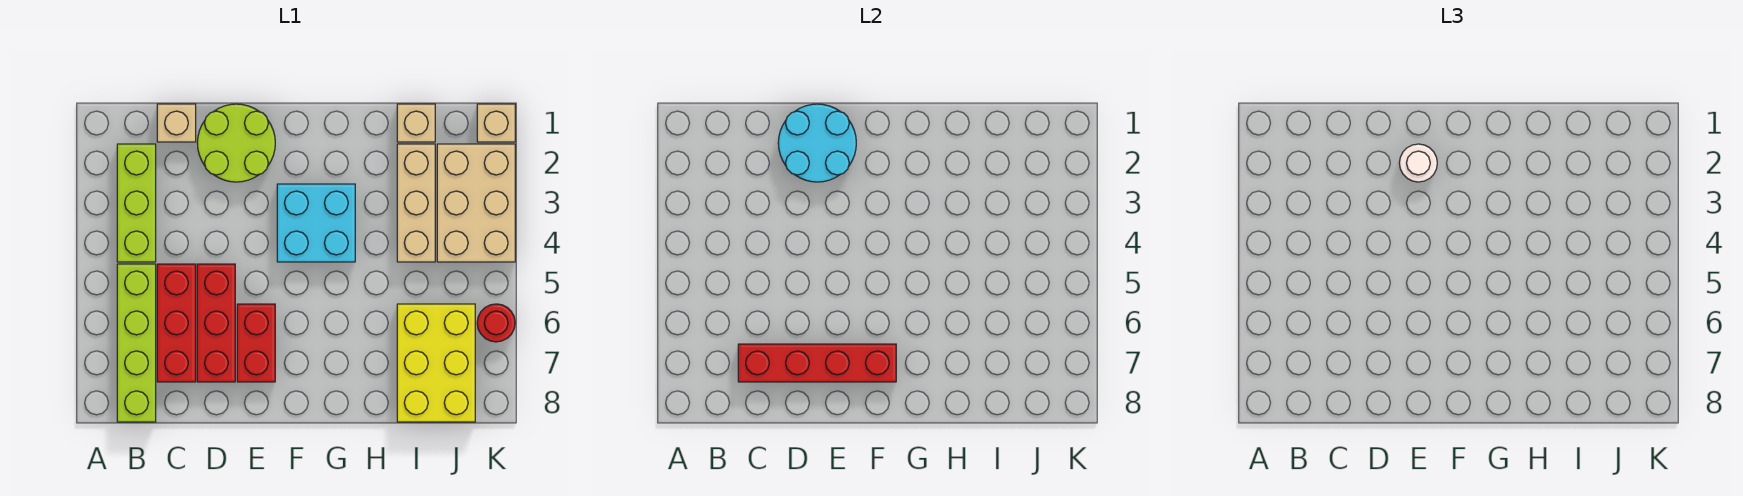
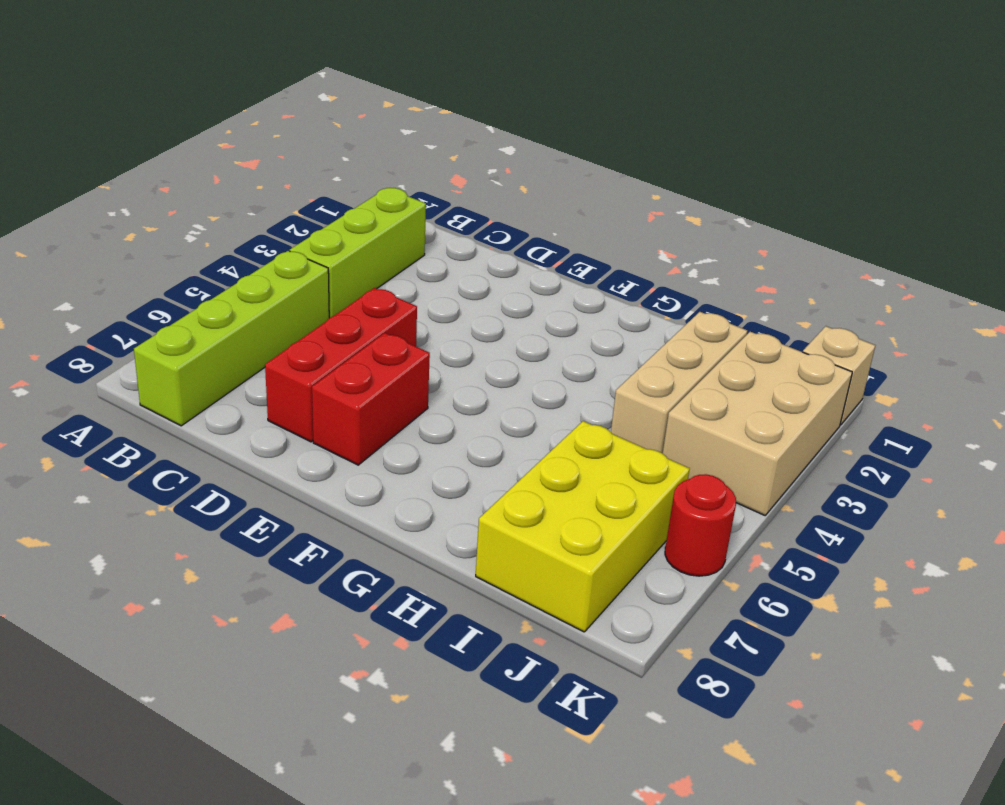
none -> tan brick C1 level 1
none -> red brick C5:C7 level 1
none -> lime round brick D1:E2 level 1

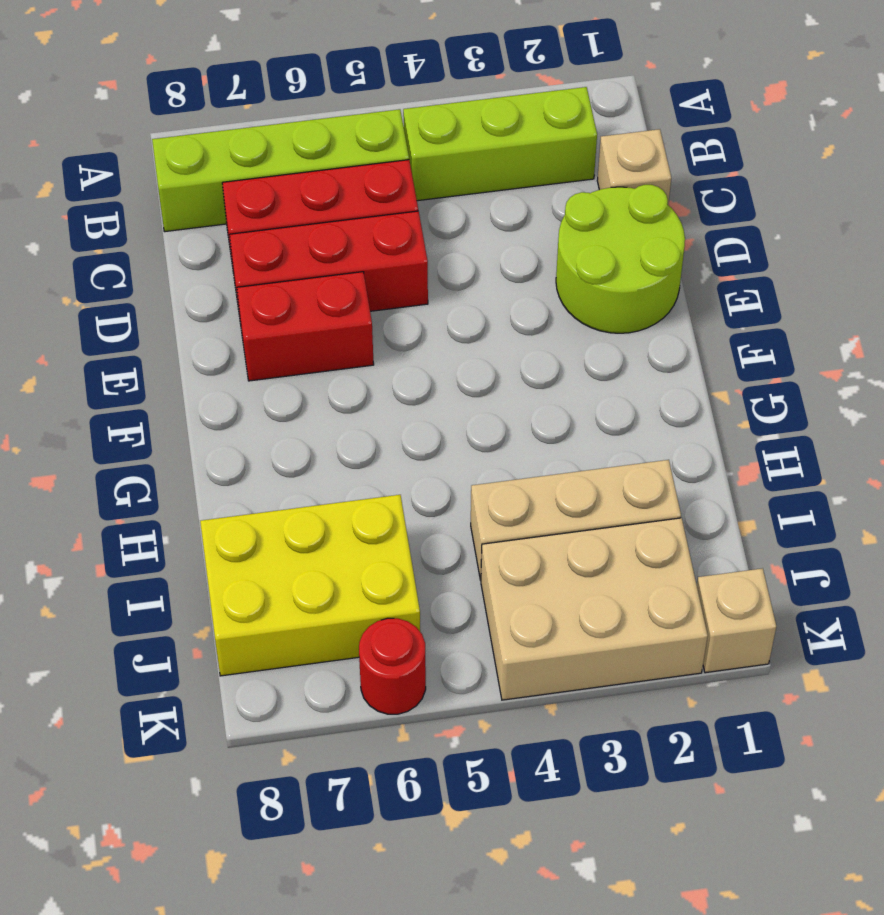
none -> cyan brick F3:G4 level 1
none -> tan brick I1 level 1
none -> red brick C7:F7 level 2

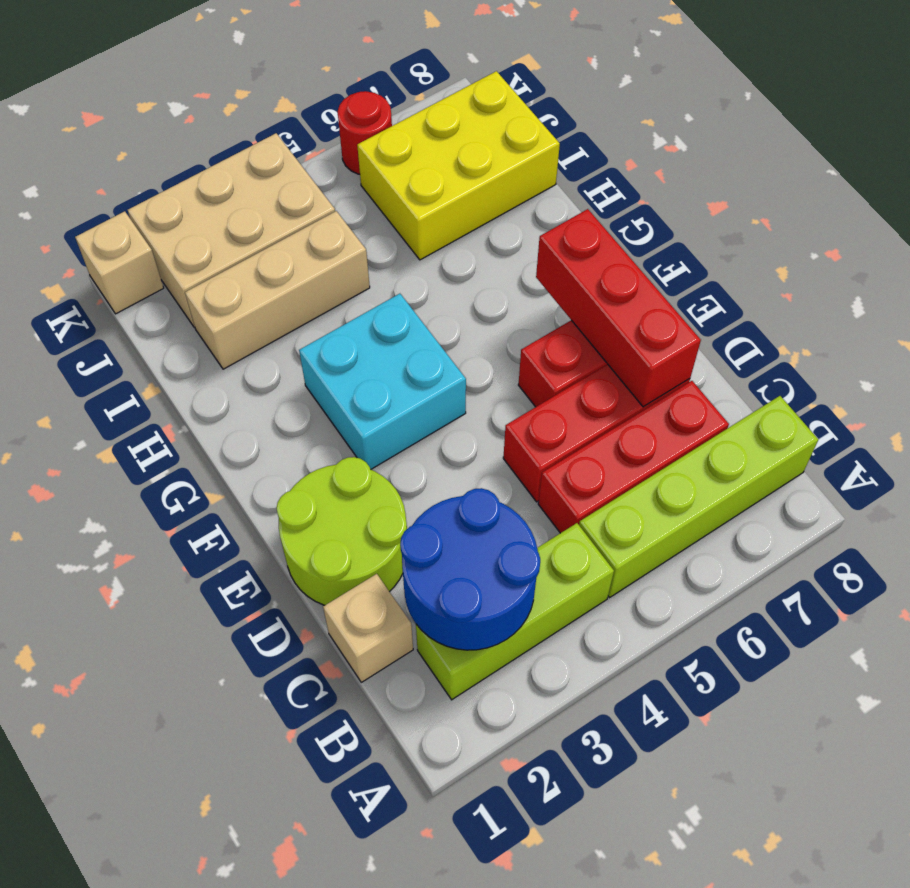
blue round brick B2:C3 level 2 -> none
red brick D7:F7 level 2 -> red brick C7:F7 level 2
none -> tan brick I1 level 1
none -> cyan round brick D1:E2 level 2
none -> white round brick E2 level 3

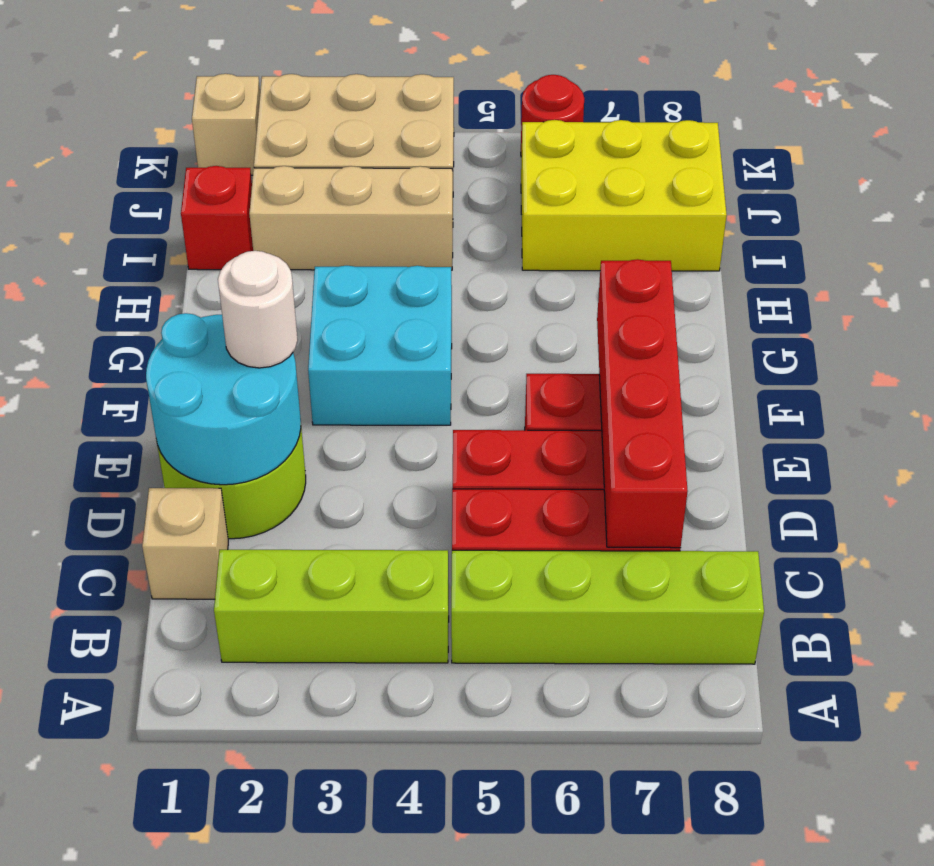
red brick I1 level 1 -> tan brick I1 level 1

